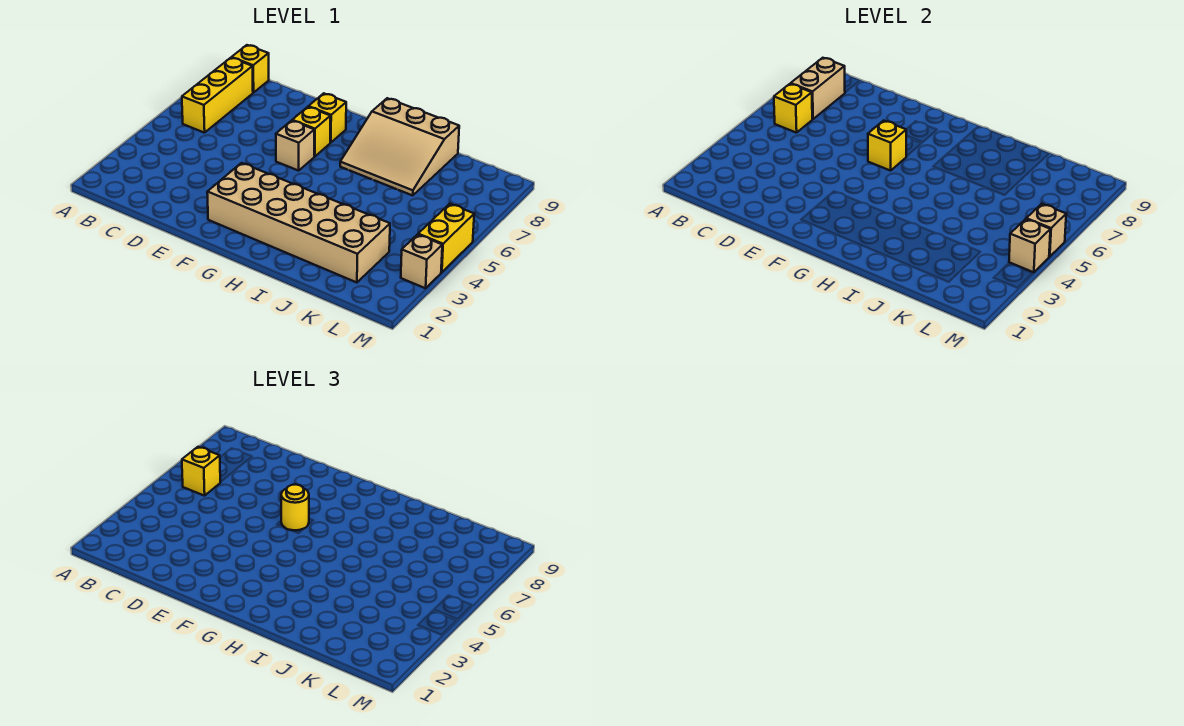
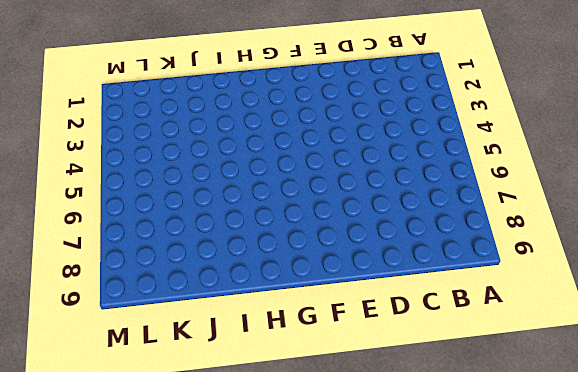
none -> yellow brick B6:B8 level 1
none -> yellow brick B9 level 1
none -> tan brick F2:K3 level 1

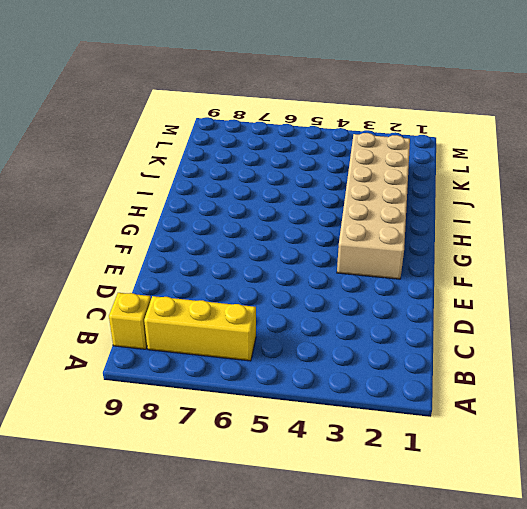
none -> tan brick F6 level 1
none -> yellow brick F7 level 1
none -> yellow brick F8 level 1

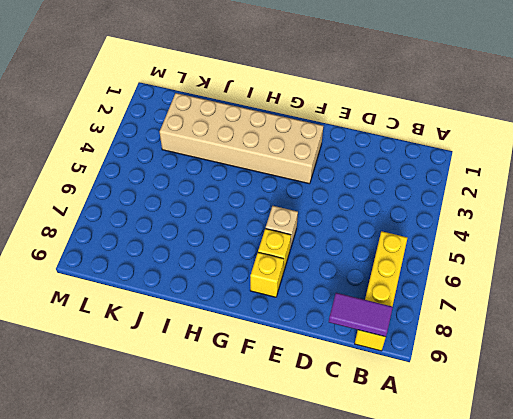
purple tile B9:C9 level 2 -> none
none -> tan slope H7:J9 level 1 top 9
none -> tan brick M3 level 1
none -> yellow brick M4:M5 level 1

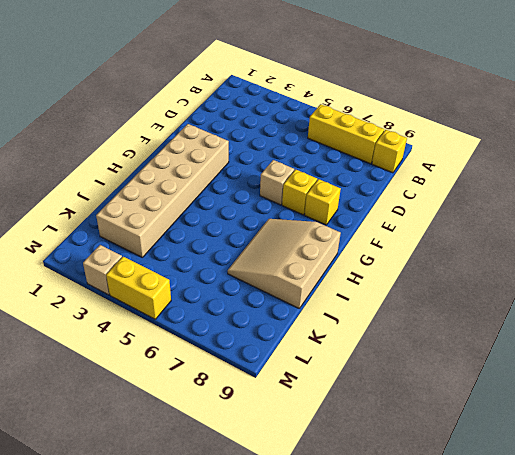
none -> yellow brick B6 level 2
none -> tan brick B7:B8 level 2
none -> yellow brick F6 level 2

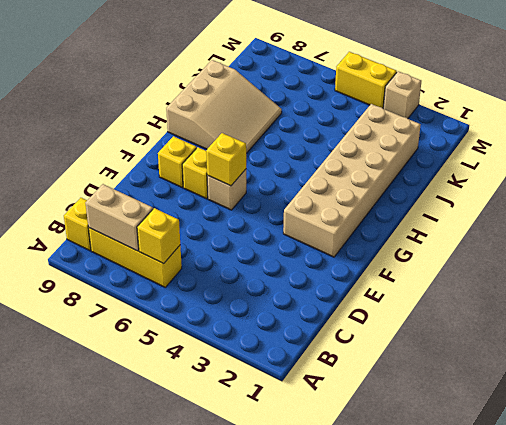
none -> tan brick M4 level 2
none -> tan brick M5 level 2
none -> yellow brick B6 level 3

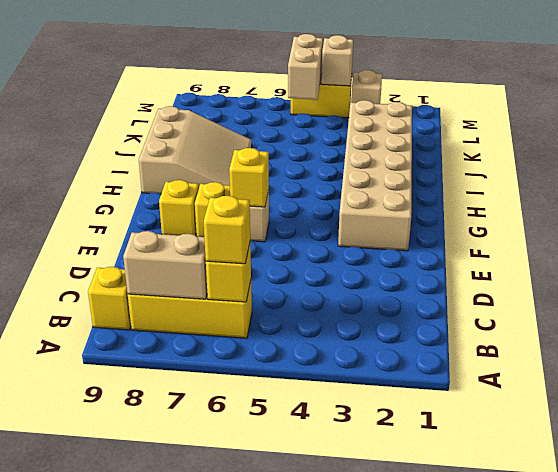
tan brick L5:M5 level 2 -> tan brick M5 level 2
none -> yellow round brick F6 level 3

